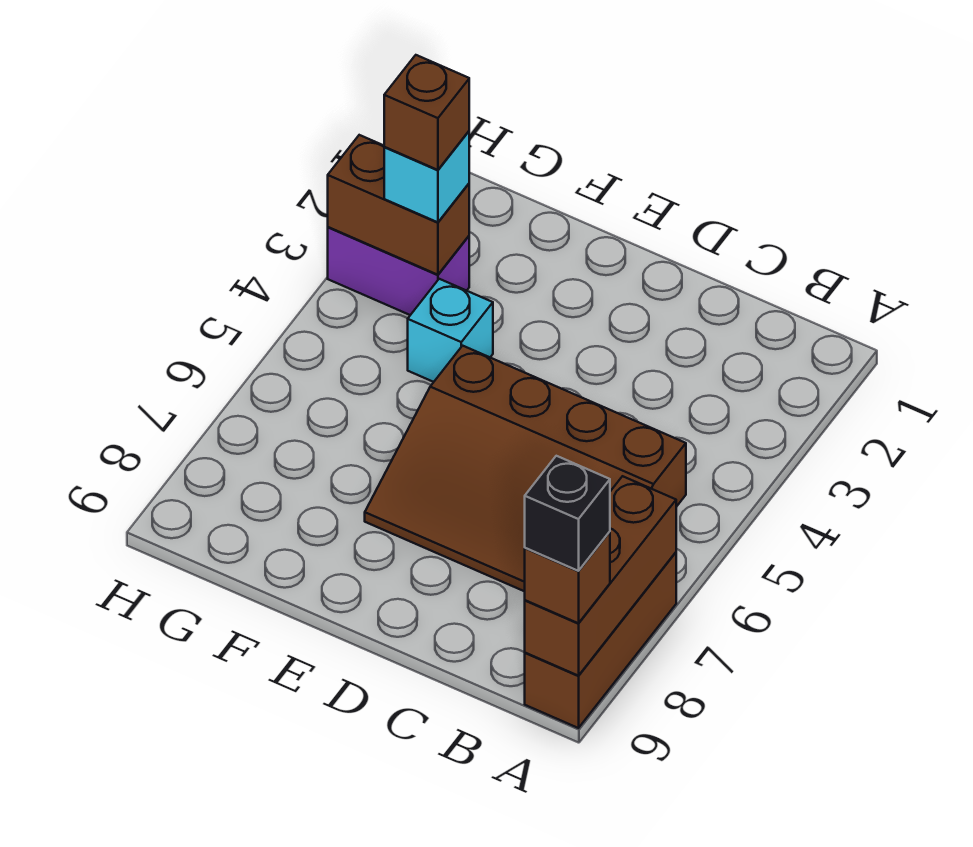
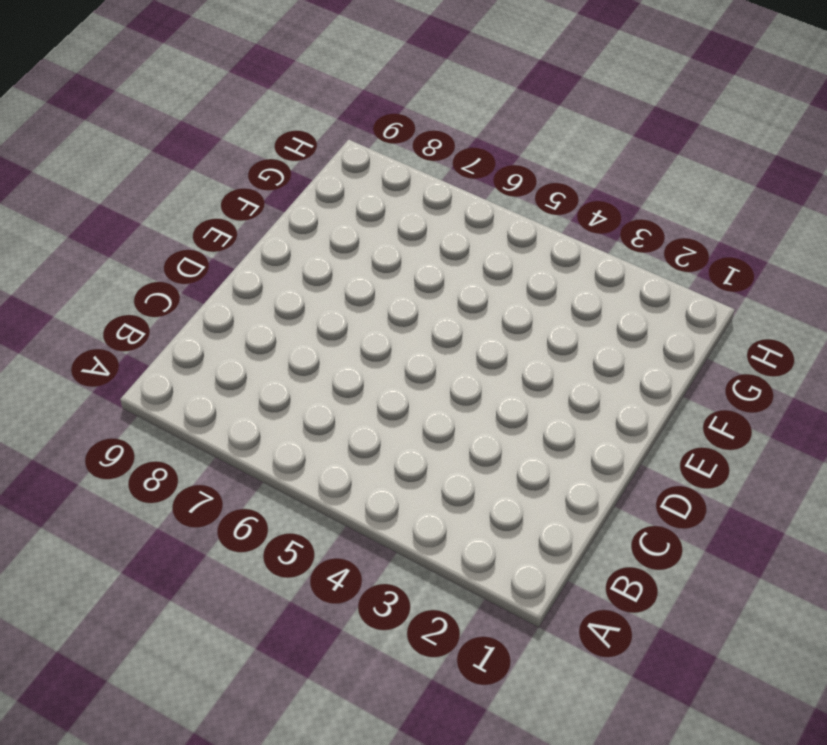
none -> brown brick A7:A9 level 1
none -> brown slope B5:E7 level 1 top 5

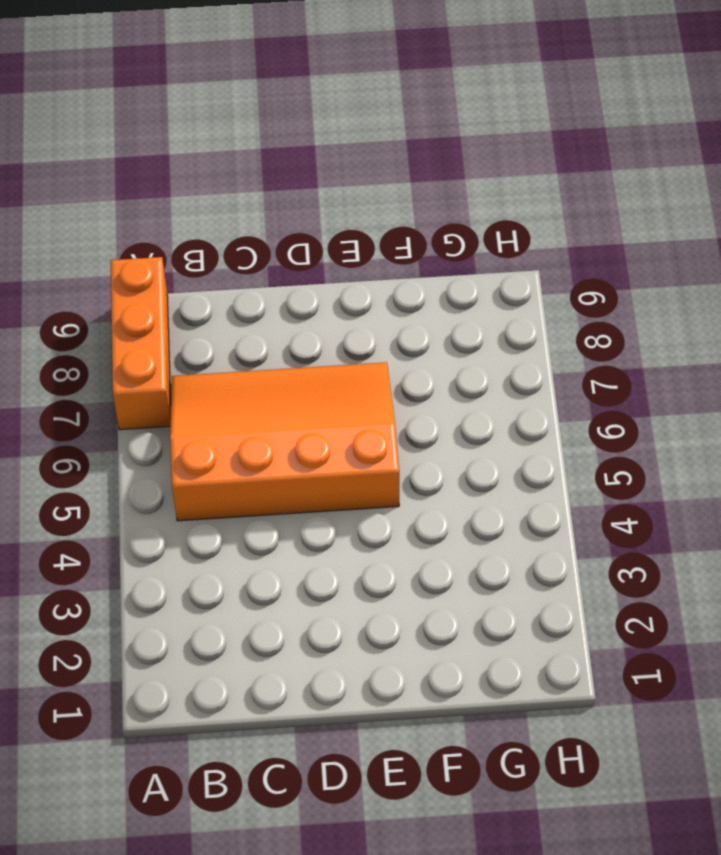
orange brick A7:A9 level 1 -> brown brick A7:A9 level 1
orange slope B5:E7 level 1 top 5 -> brown slope B5:E7 level 1 top 5
none -> cyan brick F4 level 1
none -> purple brick G3:H3 level 1

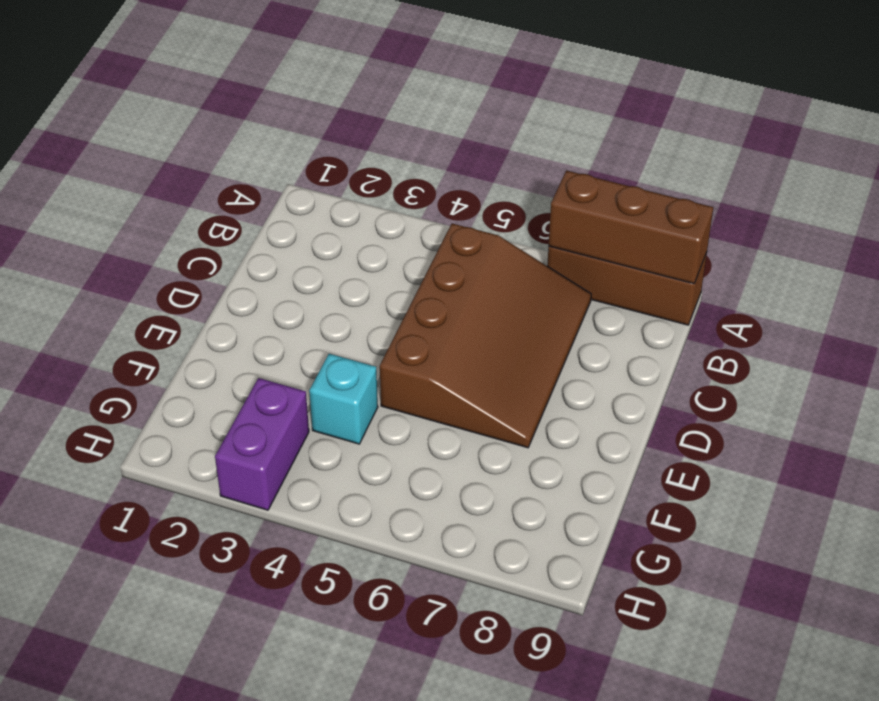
none -> brown brick G3:H3 level 2
none -> brown brick A9 level 3

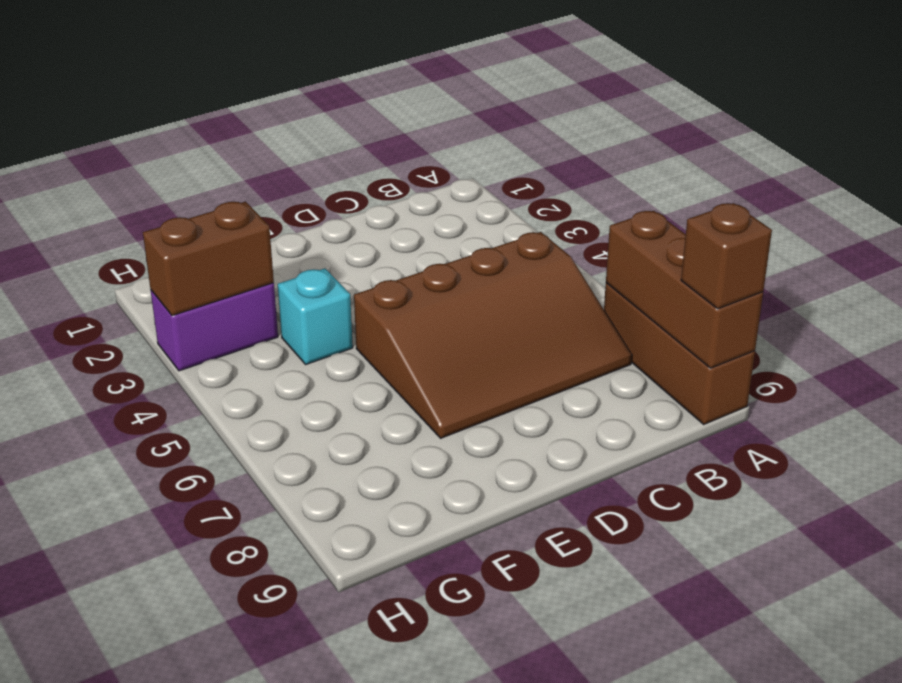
none -> cyan brick G3 level 3
none -> black brick A9 level 4

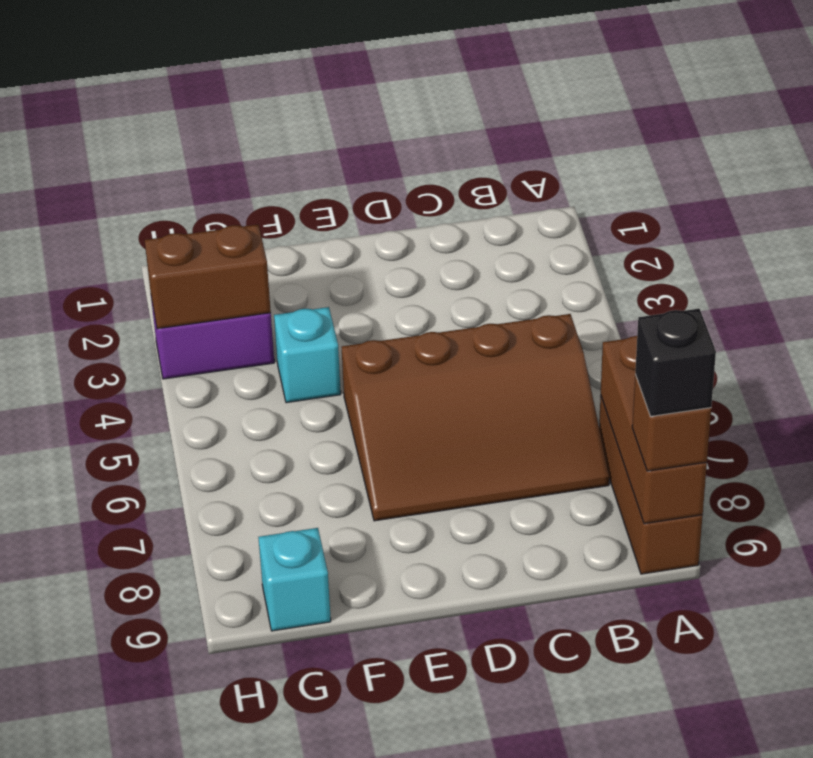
cyan brick G9 level 1 -> cyan brick G3 level 3
none -> brown brick G3 level 4

